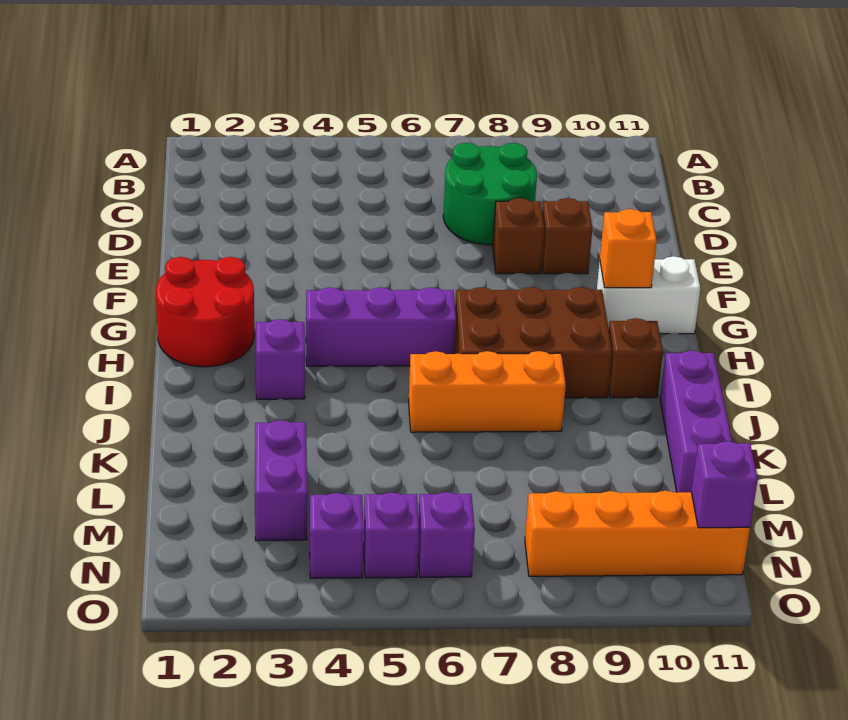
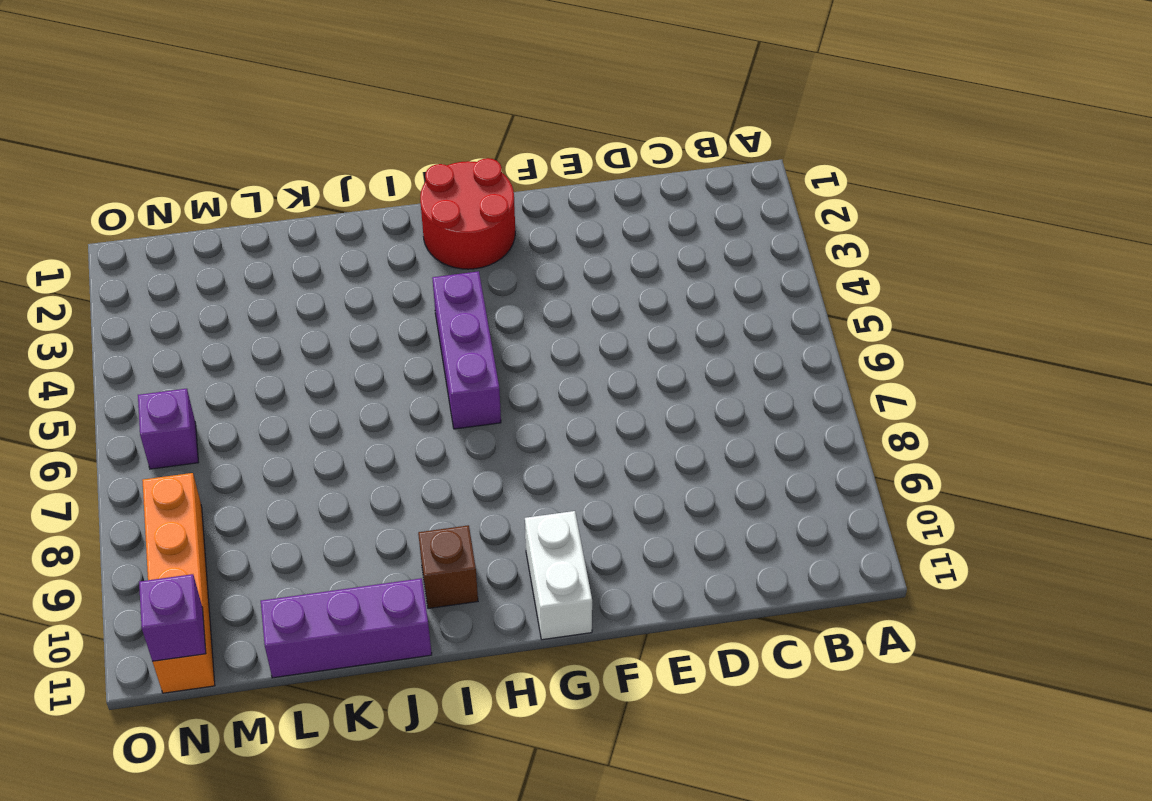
none -> green round brick C7:D8 level 1
none -> brown brick E8 level 1
none -> brown brick E9 level 1

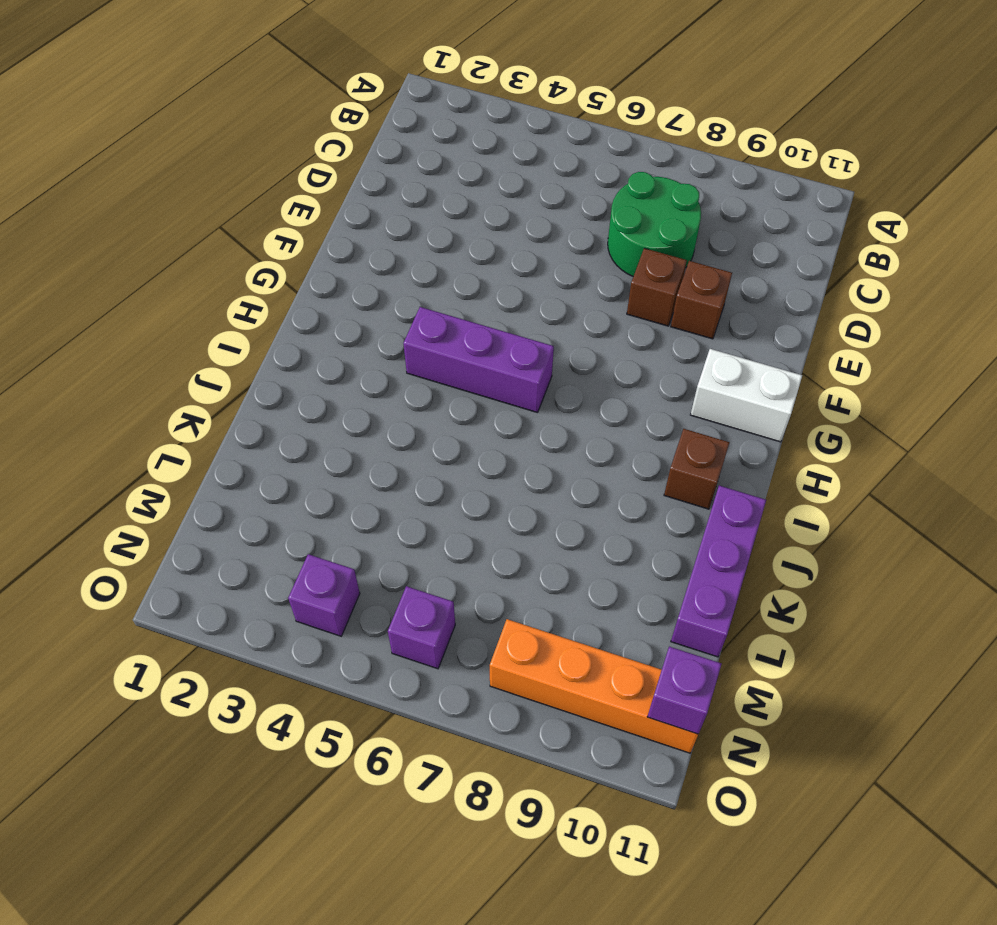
none -> red round brick G1:H2 level 1
none -> brown brick H7:I9 level 1
none -> purple brick I3 level 1

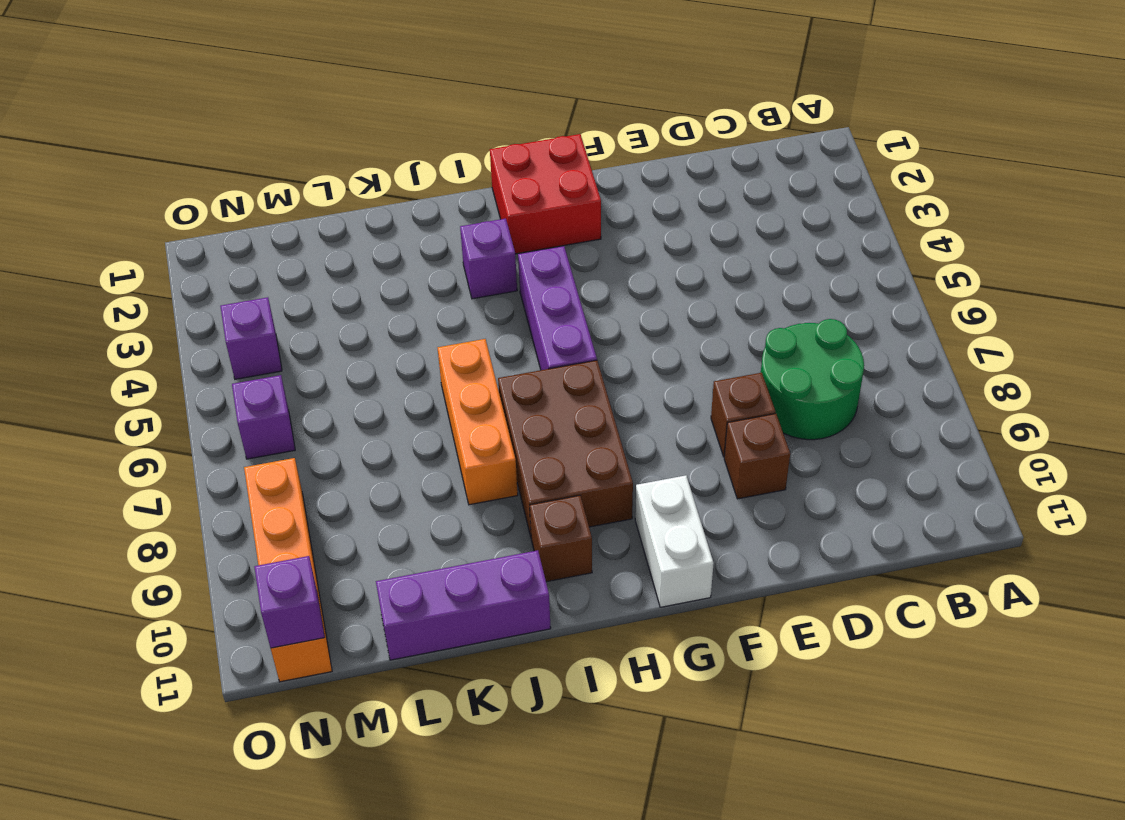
red brick G1:H2 level 1 -> red round brick G1:H2 level 1
none -> purple brick L3:M3 level 1
none -> purple brick N5 level 1
none -> orange brick G10 level 2

